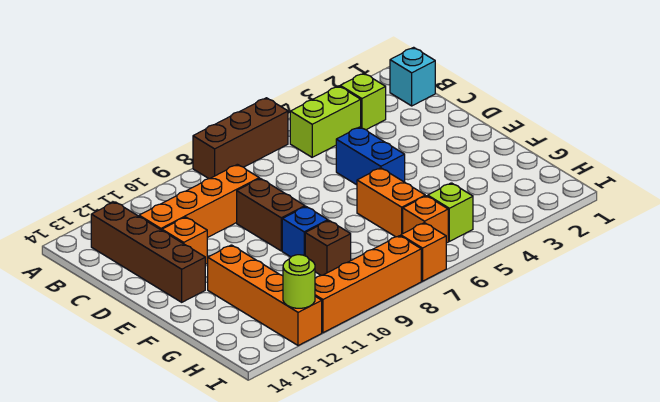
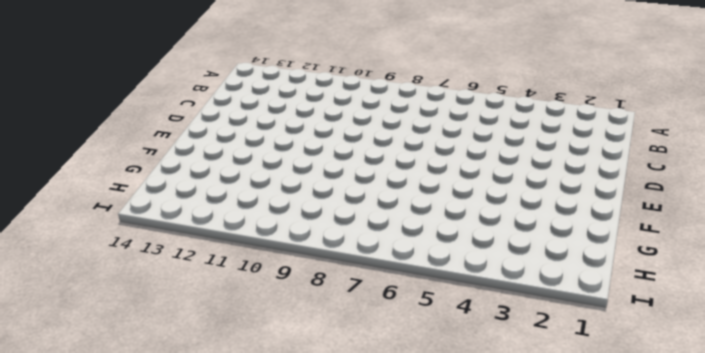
none -> brown brick A6:A8 level 1
none -> cyan brick B1 level 1
none -> lime brick B3 level 1

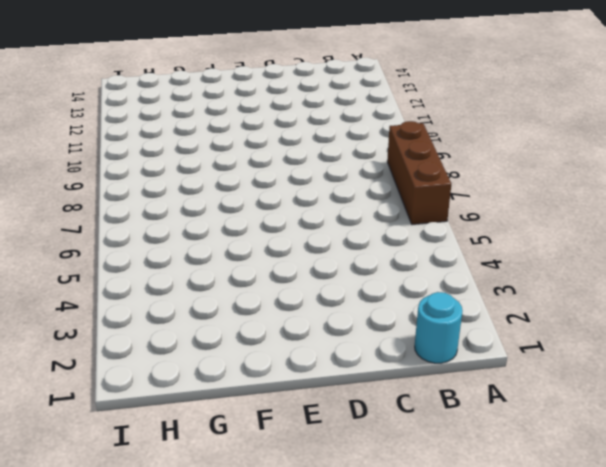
cyan round brick B1 level 1 -> cyan brick B1 level 1
none -> lime brick B3 level 1
none -> lime brick B4:B5 level 1
none -> brown brick B13:E13 level 1

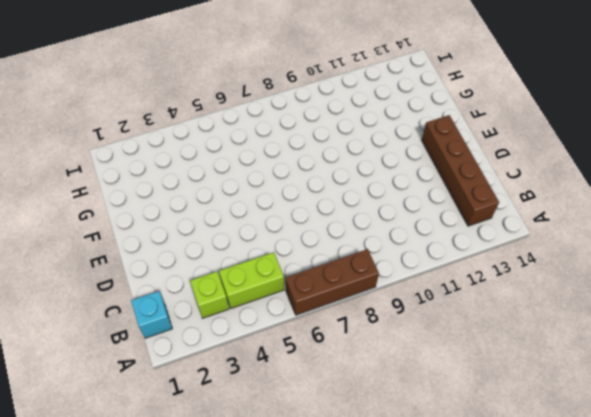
none -> orange brick C9:C12 level 1
none -> blue brick D5:E5 level 1
none -> brown brick D9:E9 level 1

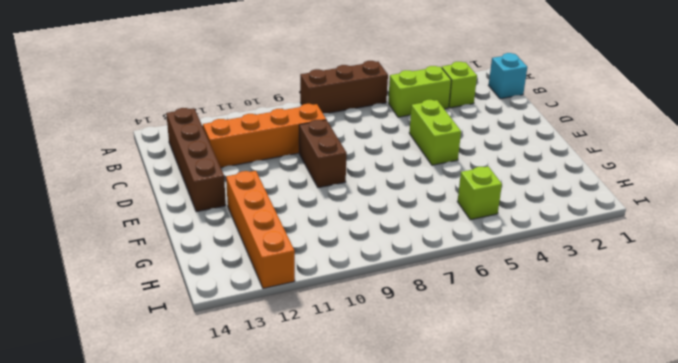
lime brick D5:E5 level 1 -> blue brick D5:E5 level 1
none -> orange brick D12 level 1
none -> orange brick F6:G6 level 1
none -> blue brick F9 level 1

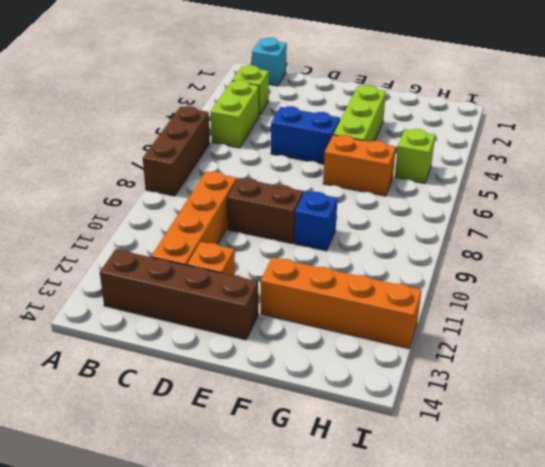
lime brick F3:F5 level 1 -> none
none -> brown brick G9 level 1
none -> orange brick H6 level 1
none -> orange brick I7 level 1

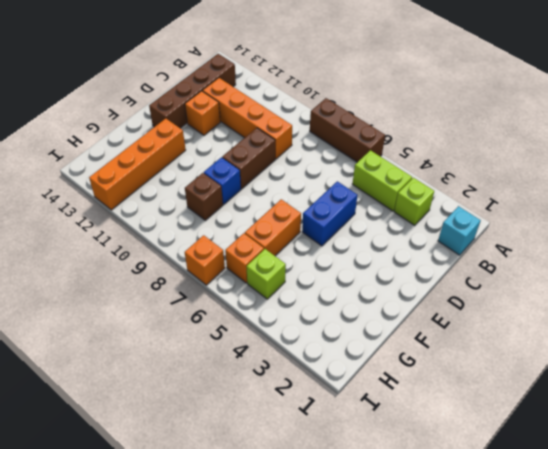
none -> orange brick I8:I11 level 1
none -> lime round brick I12 level 2

